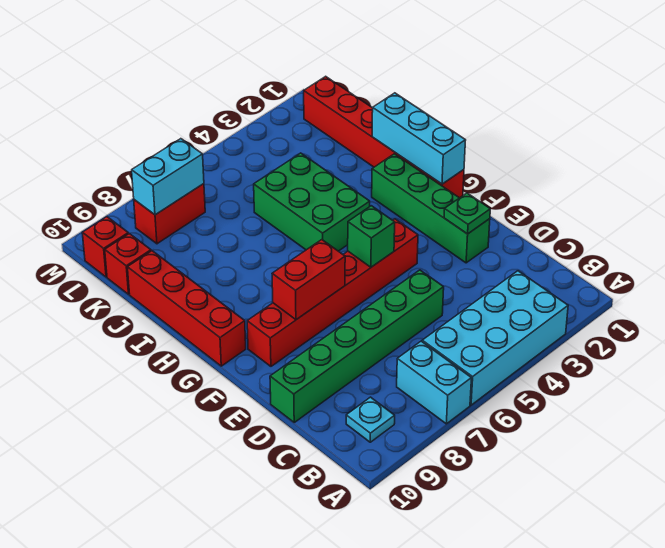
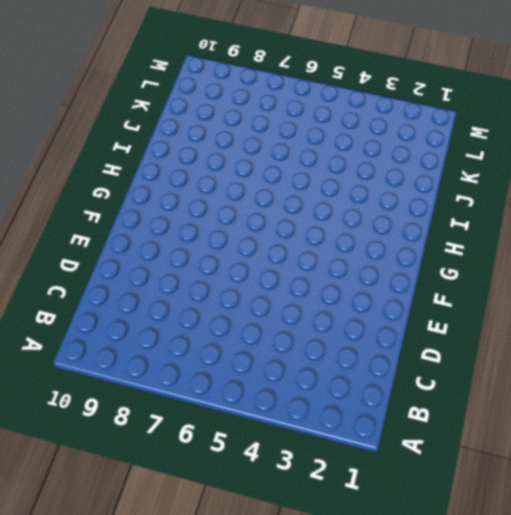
none -> cyan brick A3:B6 level 1
none -> cyan brick A7:B7 level 1
none -> cyan plate B9 level 1

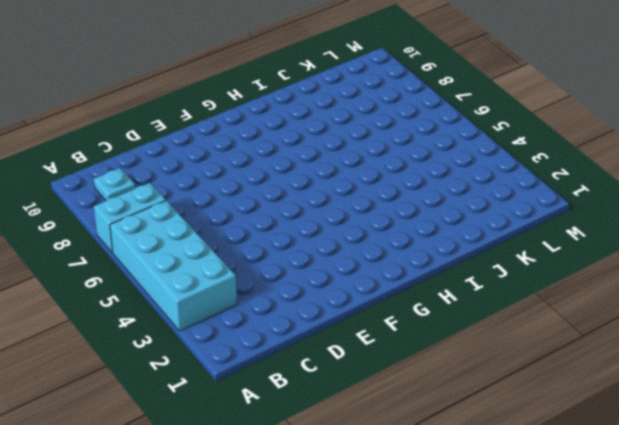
none -> green brick D5:D10 level 1
none -> green brick E2:H2 level 1
none -> red brick F4:F9 level 1

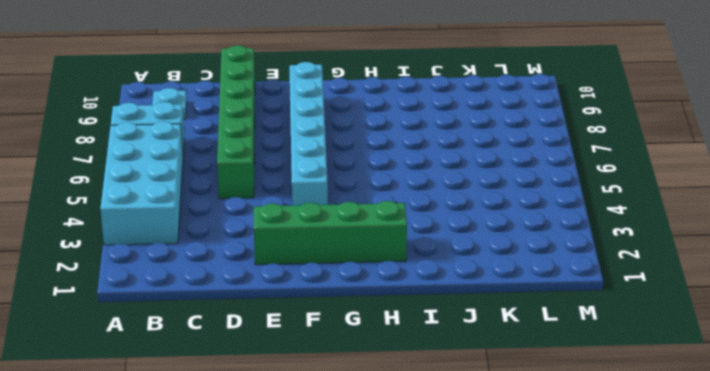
cyan brick F4:F9 level 1 -> red brick F4:F9 level 1
none -> red brick G1:L1 level 1
none -> red brick G10:J10 level 1
none -> green brick H4:J5 level 1

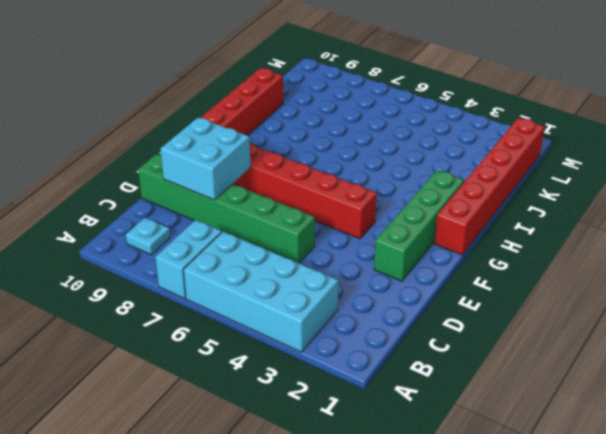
cyan brick D8:E9 level 2 -> none
none -> green brick H4:J5 level 1
none -> red brick K10 level 1
none -> red brick L7:L8 level 1

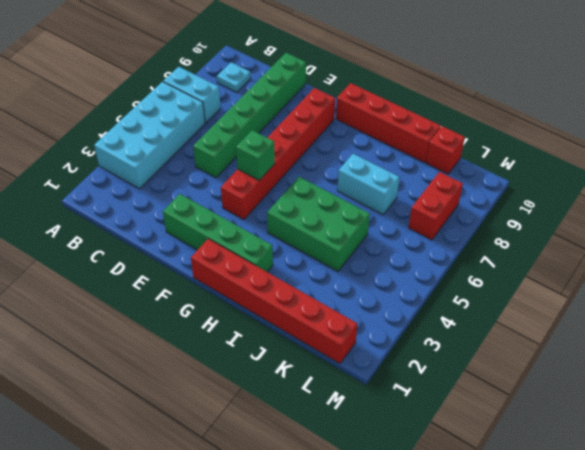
cyan brick I7:J7 level 1 -> cyan brick L7:L8 level 2
none -> red brick L10 level 1
none -> green plate E2 level 2
none -> red brick F7:F8 level 2

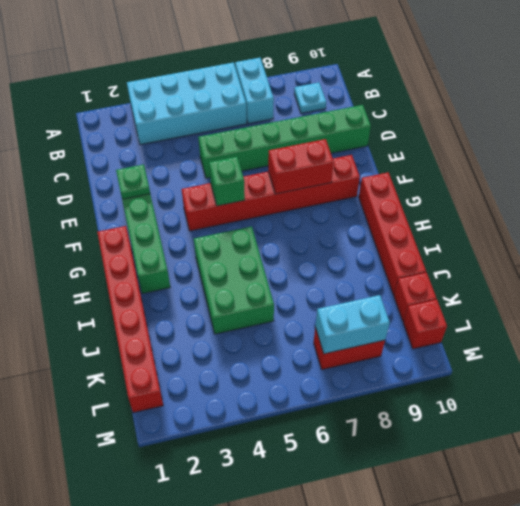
none -> cyan brick G1:I1 level 2

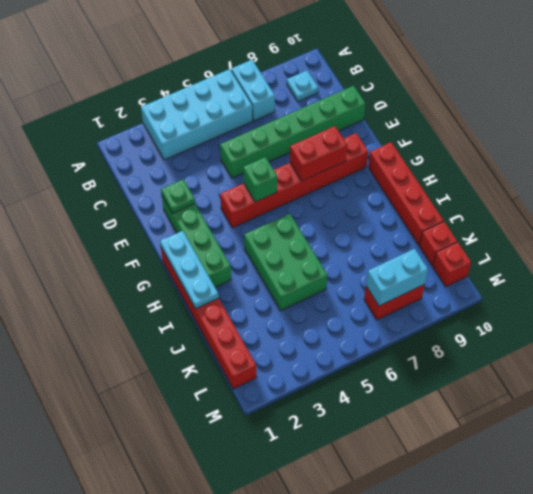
cyan plate G1:I1 level 2 -> cyan brick G1:I1 level 2

